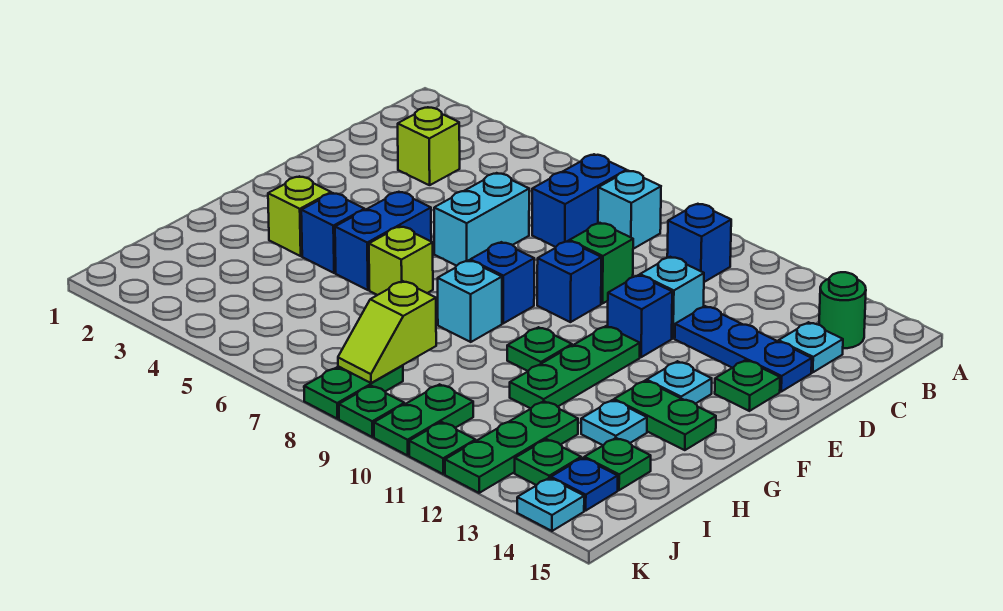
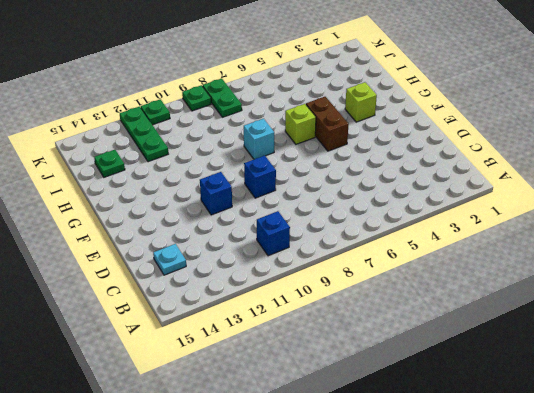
brown brick F5:G5 level 1 -> blue brick F5:G5 level 1
none -> blue brick B7:C7 level 1
none -> cyan brick B8 level 1
none -> green round brick B14 level 1
none -> lime brick C3 level 1

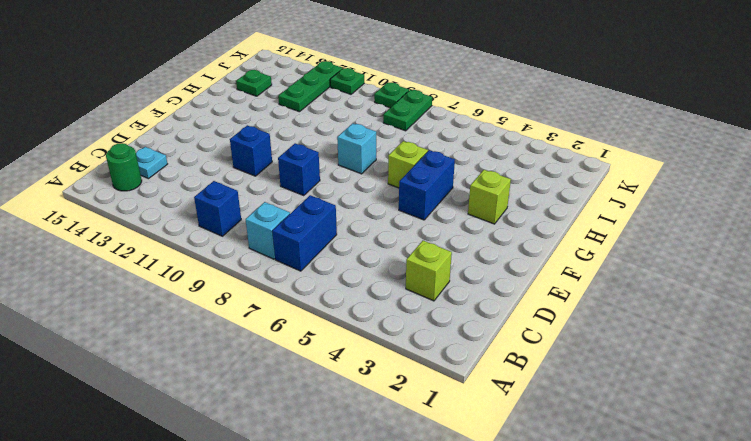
none -> cyan brick D6:E6 level 1
none -> green brick D9 level 1
none -> cyan brick D11 level 1
none -> blue plate D12:D14 level 1

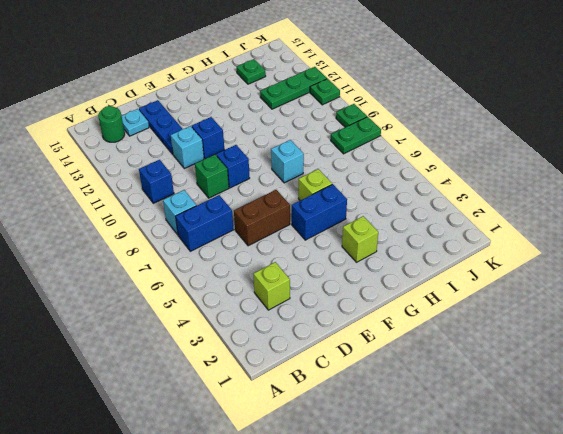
brown brick D6:E6 level 1 -> cyan brick D6:E6 level 1
none -> green plate E14 level 1
none -> blue brick F8 level 1
none -> green plate F11:H11 level 1
none -> cyan plate F13 level 1

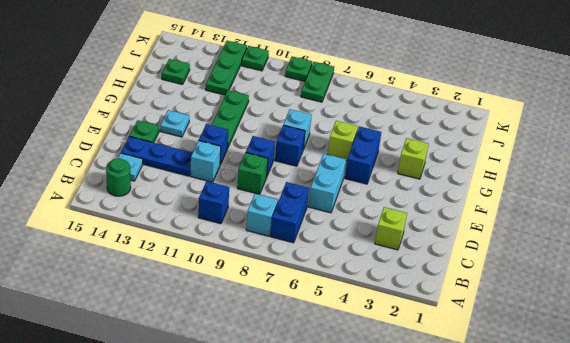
none -> blue brick G4 level 1
none -> green plate G10 level 1
none -> green plate G13:G14 level 1
none -> cyan plate H13 level 1

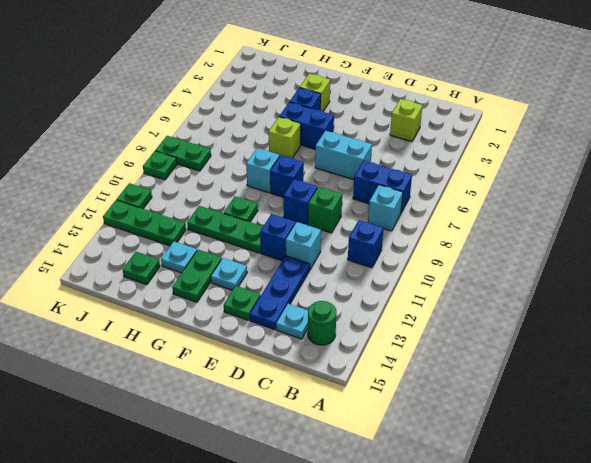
none -> green plate J10:K10 level 1
none -> green plate J13 level 1
none -> blue plate J14 level 1
none -> cyan plate K14 level 1

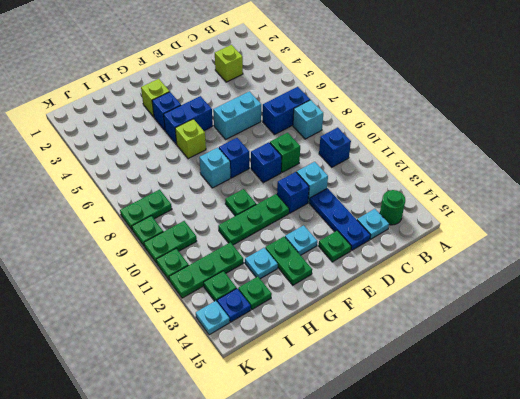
none -> lime slope I8:J8 level 2 top I

